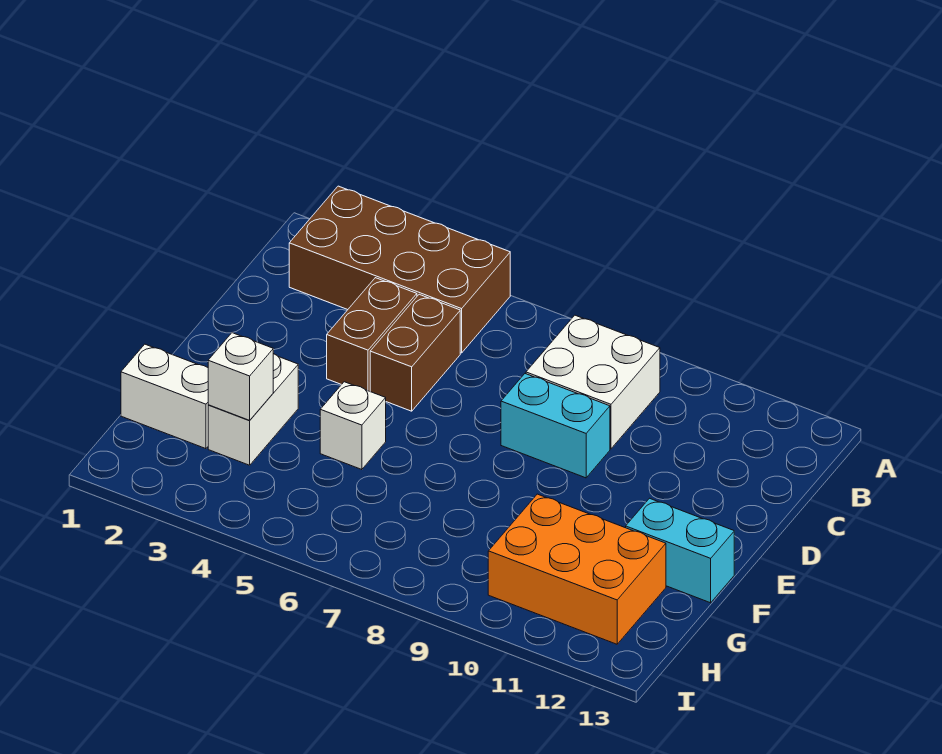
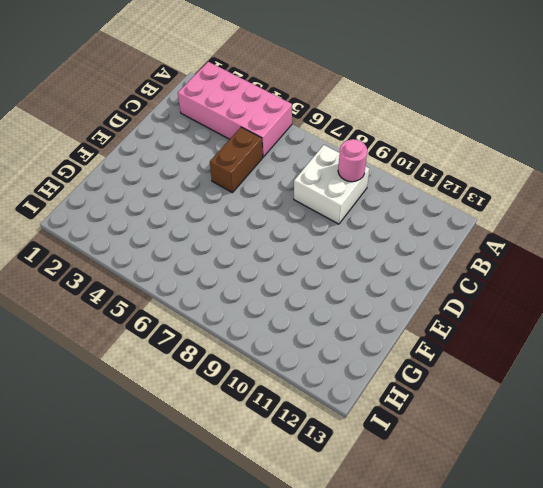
pink brick A2:B5 level 1 -> brown brick A2:B5 level 1
pink round brick B9 level 2 -> none
none -> brown brick C4:D4 level 1
none -> cyan brick D8:D9 level 1

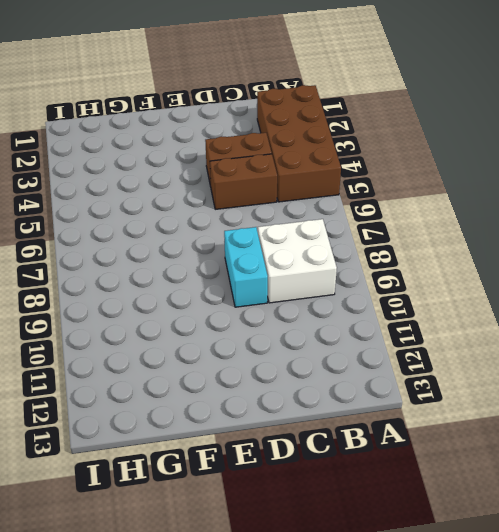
none -> white brick F3:G3 level 1
none -> white brick F5 level 1

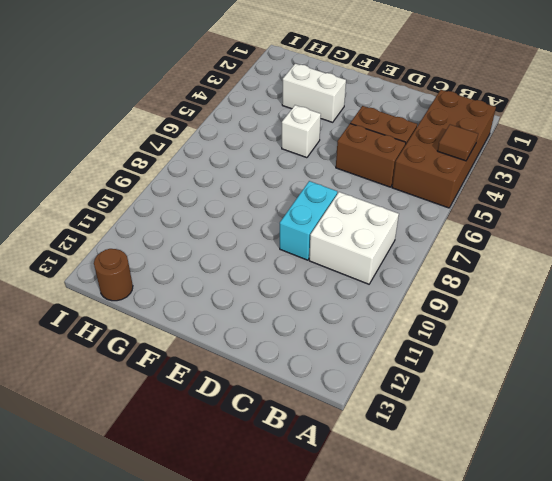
brown tile A4 level 2 -> none
brown round brick H13 level 1 -> none
none -> cyan brick F12:F13 level 1
none -> white brick G1:G2 level 1

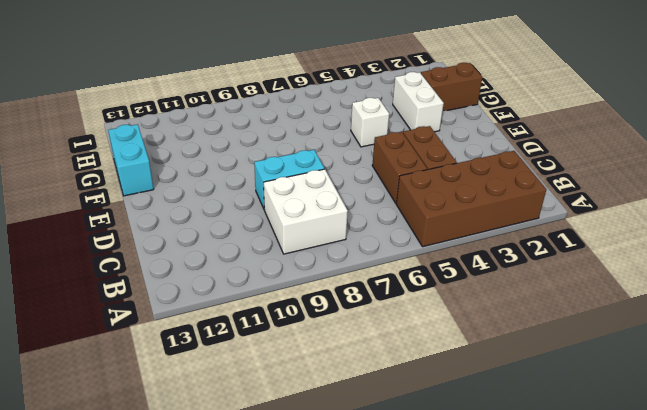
cyan brick F13:G13 level 1 -> cyan brick F12:F13 level 1
brown brick G1:G2 level 1 -> white brick G1:G2 level 1
none -> orange brick G10:H12 level 1
none -> white brick G3 level 2

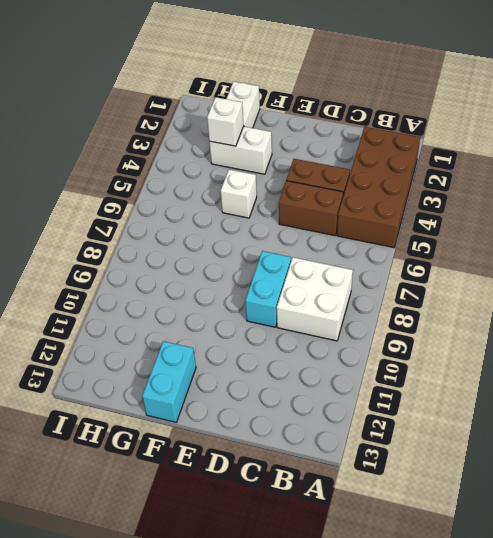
none -> orange brick G10:H12 level 1

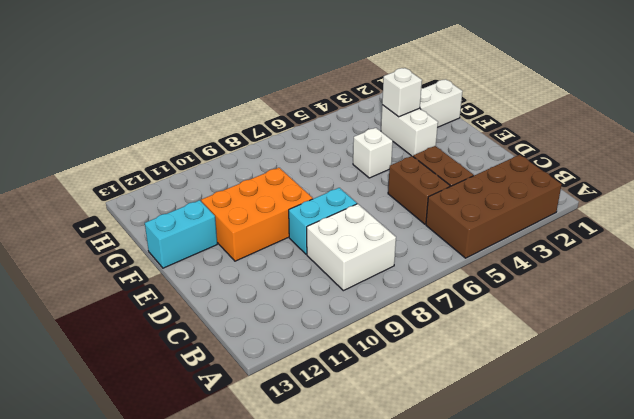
orange brick E9:F11 level 1 -> orange brick G10:H12 level 1

